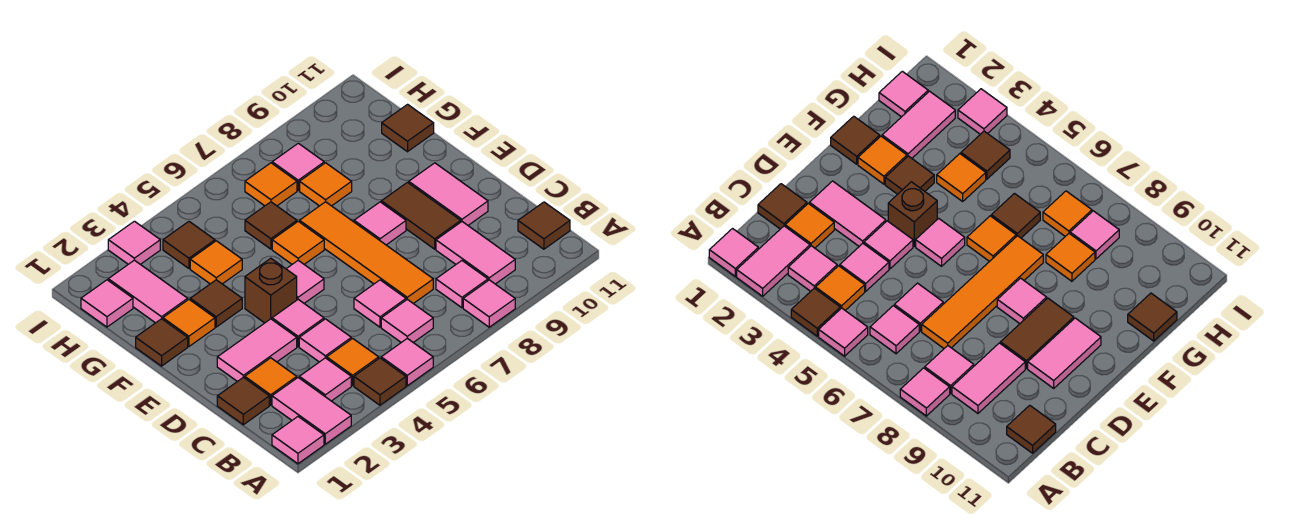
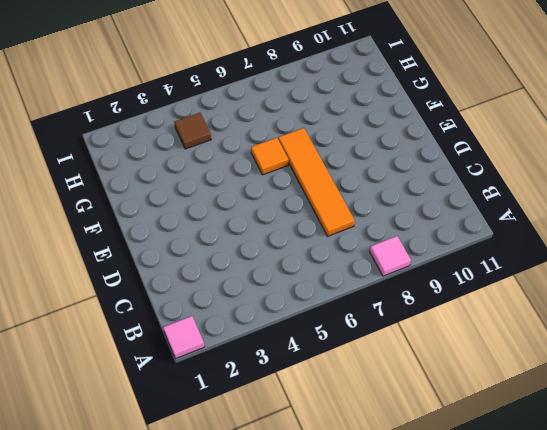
none -> pink tile A2:B2 level 1
none -> brown tile A4 level 1
none -> pink tile A5 level 1
none -> pink tile B3 level 1

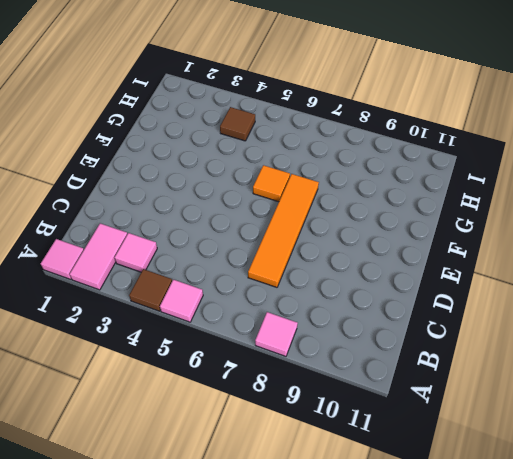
none -> orange tile B4 level 1
none -> pink tile B6 level 1
none -> pink tile B8 level 1
none -> pink tile B9:C9 level 1

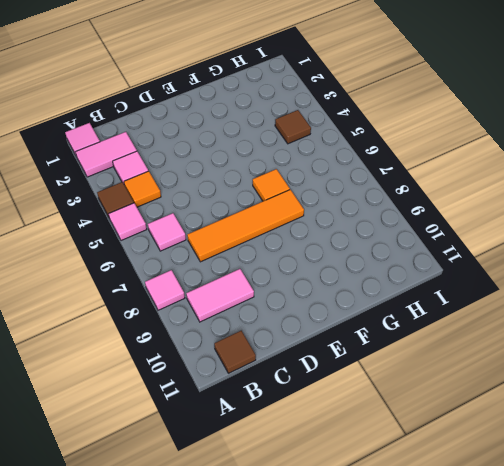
none -> pink tile B8 level 1
none -> brown tile C1 level 1
none -> orange tile C2 level 1
none -> pink tile C4 level 1

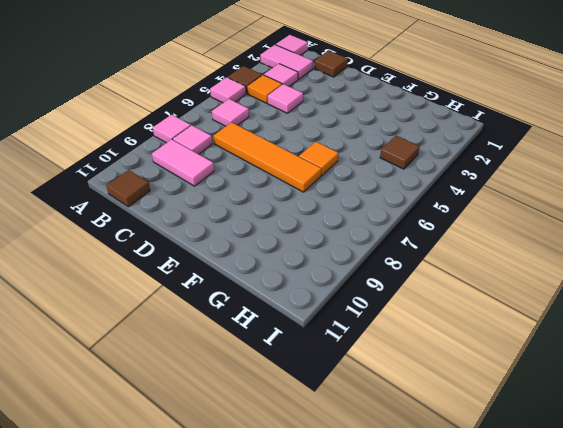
none -> orange tile C2 level 1
none -> pink tile C6 level 1
none -> pink tile D2:D3 level 1
none -> pink tile D4 level 1

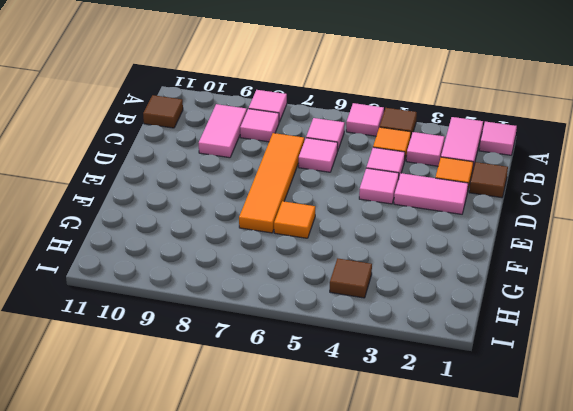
none -> brown tile D9:E9 level 1
none -> pink tile D10:E10 level 1
none -> brown brick E4 level 1
none -> pink tile E5 level 1

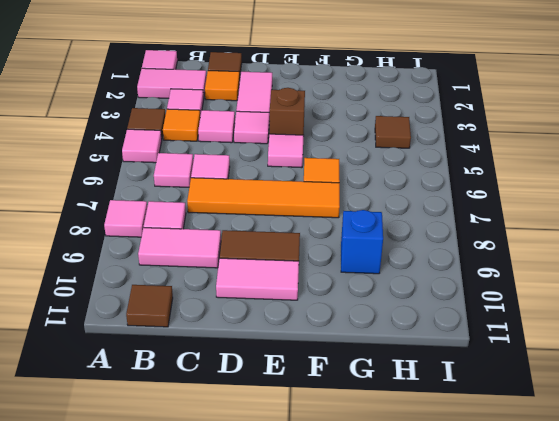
blue brick G9 level 1 -> none
none -> pink tile E8 level 1
none -> brown tile F1 level 1
none -> orange tile F2 level 1
none -> brown tile F3 level 1

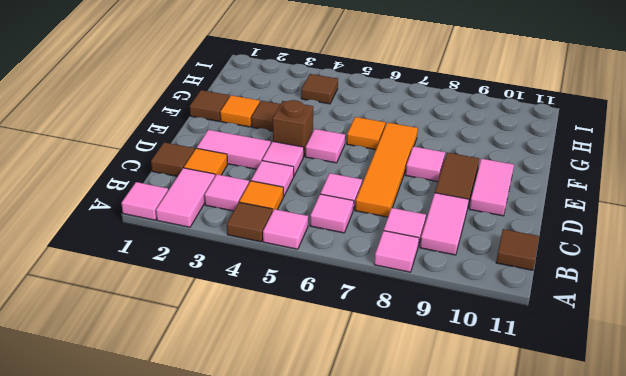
none -> pink tile G2:H2 level 1
none -> orange tile G4 level 1
none -> brown tile G6 level 1
none -> orange tile G8 level 1

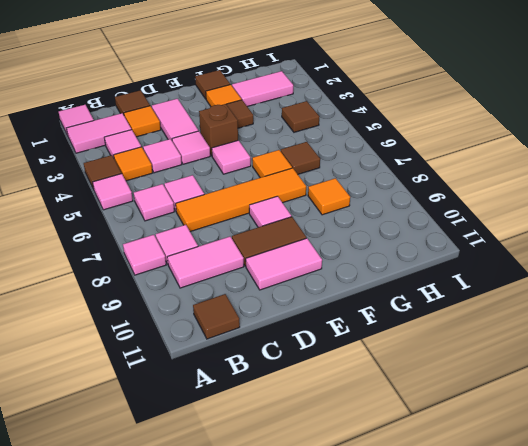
none -> orange tile G4 level 1
none -> brown tile G11 level 1
none -> pink tile H1 level 1
none -> orange tile H7 level 1

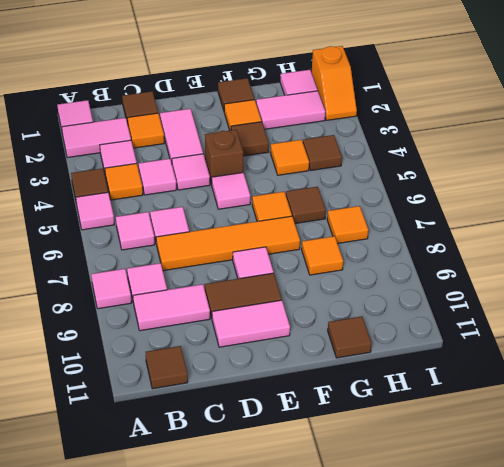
orange slope I1:I2 level 1 top 1 -> none
none -> pink tile H8 level 1
none -> pink tile I3 level 1

